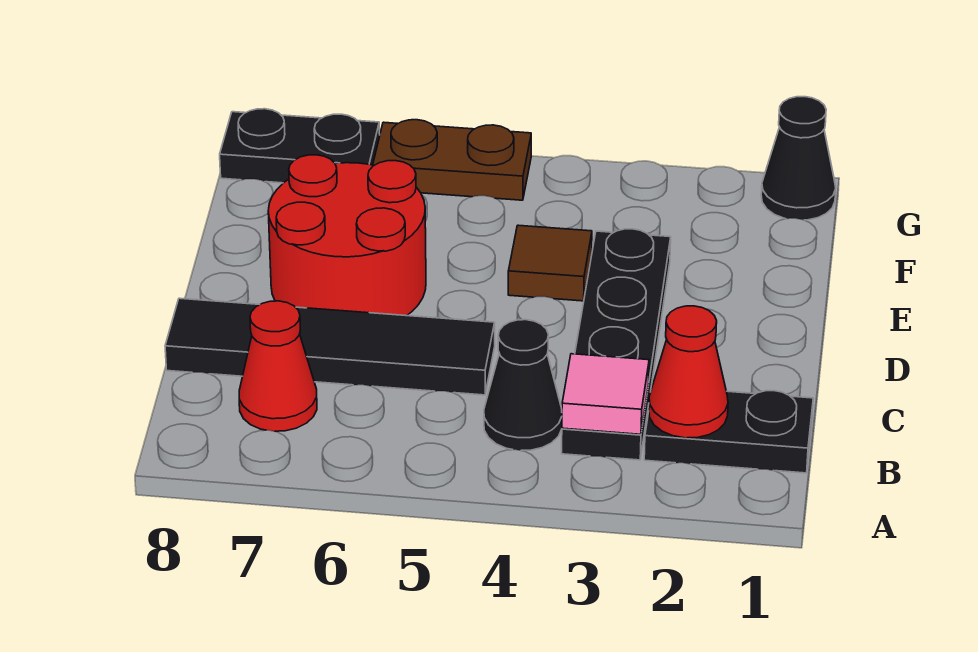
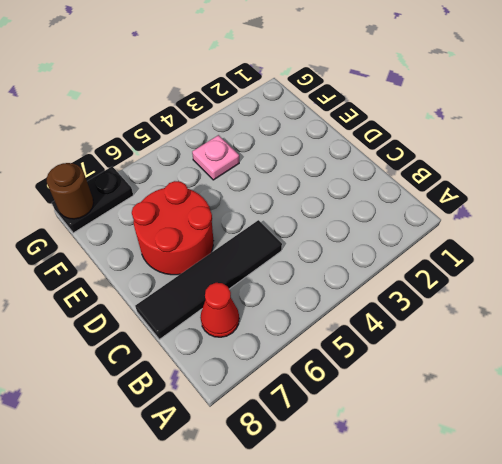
pink plate F4 level 1 -> none
brown round brick G8 level 2 -> none
none -> black plate B1:B2 level 1
none -> black plate B3:E3 level 1
none -> black cone B4 level 1

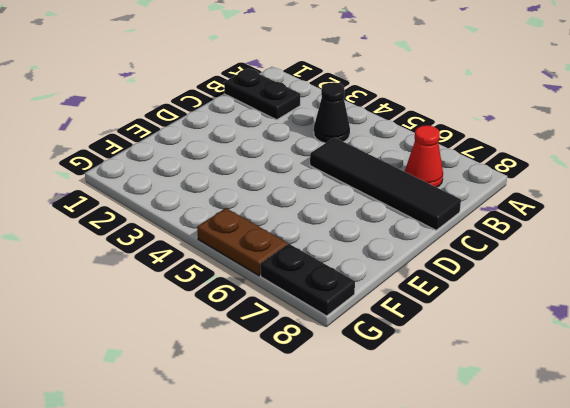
none -> black plate B3:E3 level 1
none -> red round brick D6:E7 level 1
none -> brown tile E4 level 1

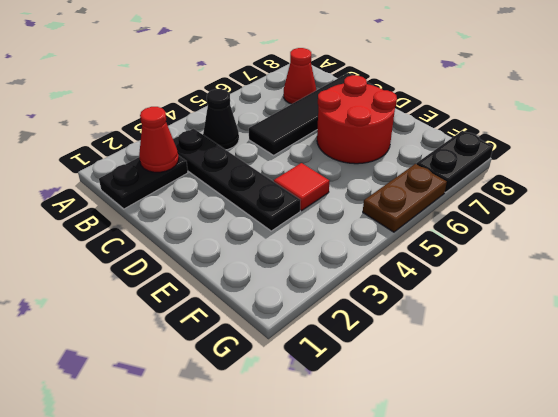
red tile E4 level 1 -> brown tile E4 level 1
none -> black cone G1 level 1
none -> pink tile B3 level 2

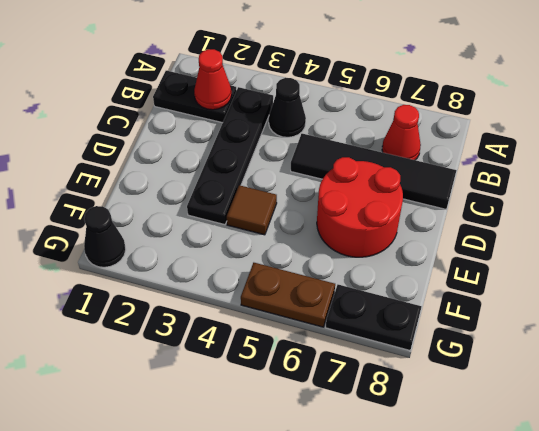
none -> pink tile B3 level 2

